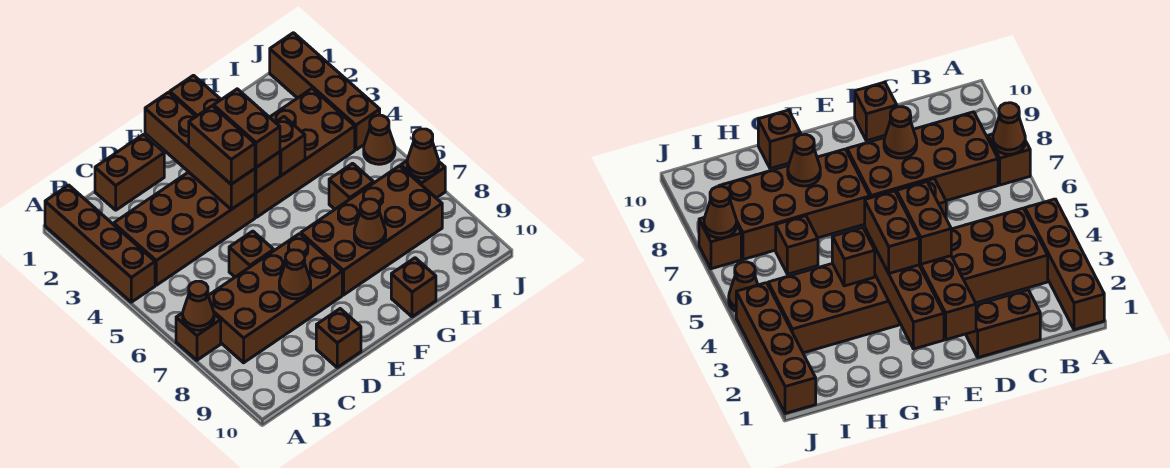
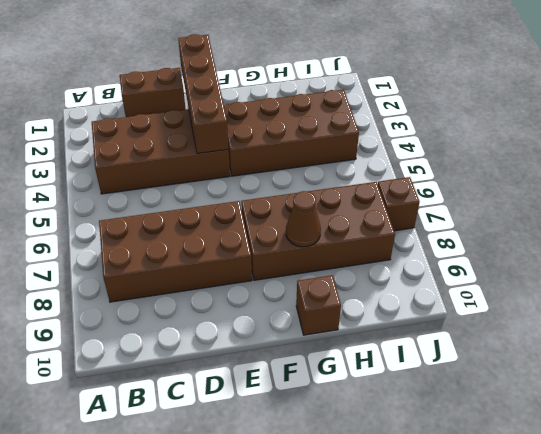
none -> brown brick A1:A4 level 1
none -> brown brick A7 level 1
none -> brown brick D6 level 1

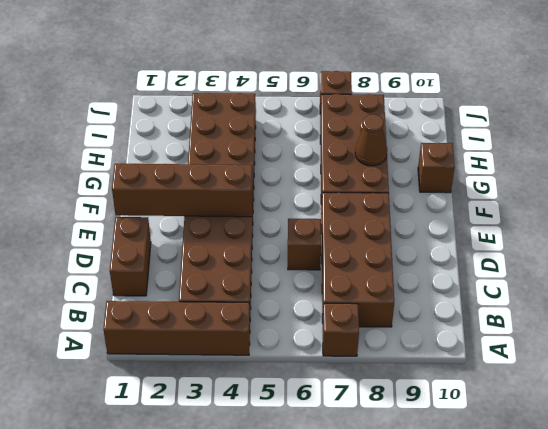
none -> brown brick D10 level 1
none -> brown brick H6 level 1
none -> brown brick J1:J4 level 1

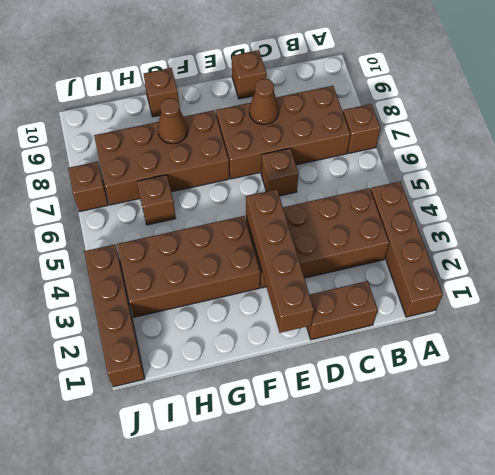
none -> brown cone J5 level 1
none -> brown cone A7 level 2
none -> brown brick F1:F4 level 2

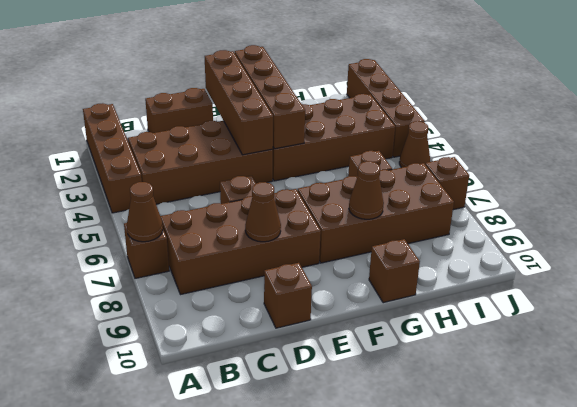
none -> brown brick G4 level 2
none -> brown cone J7 level 2
none -> brown brick E3:E4 level 3

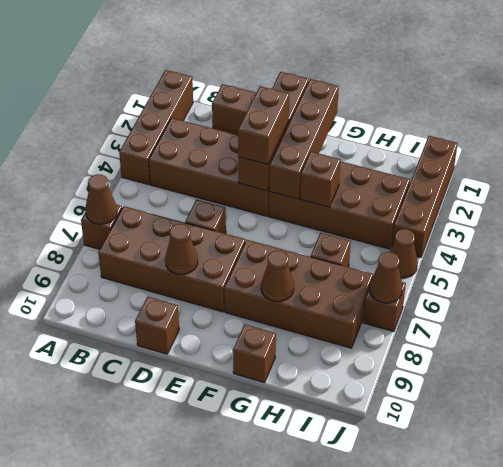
none -> brown brick F3:F4 level 3

